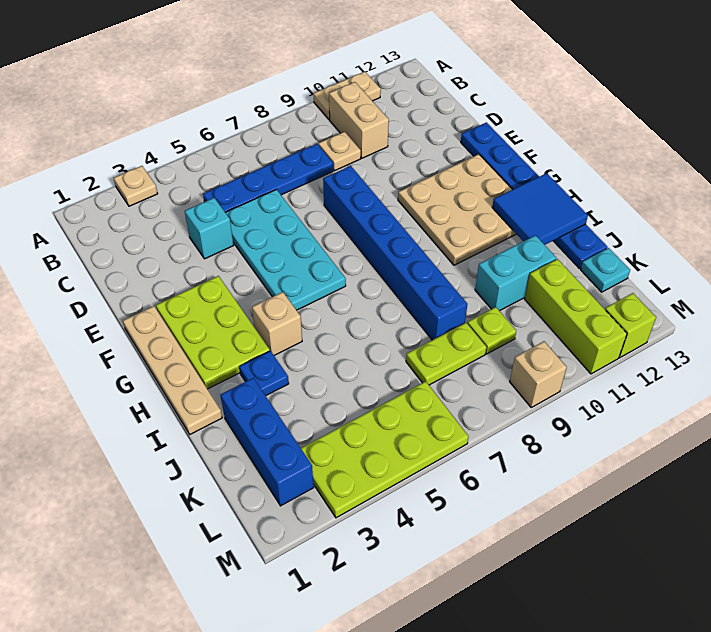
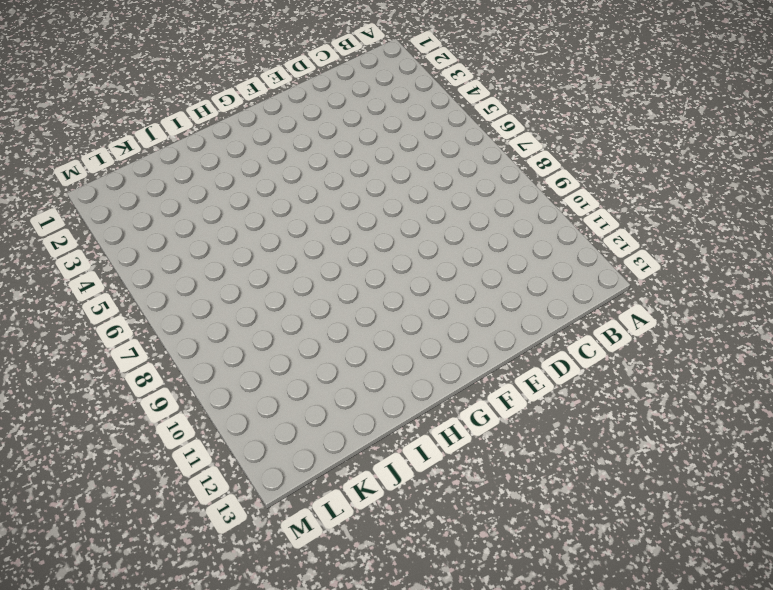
none -> tan plate A3 level 1
none -> tan plate A10:A11 level 1
none -> tan brick B10:C10 level 1

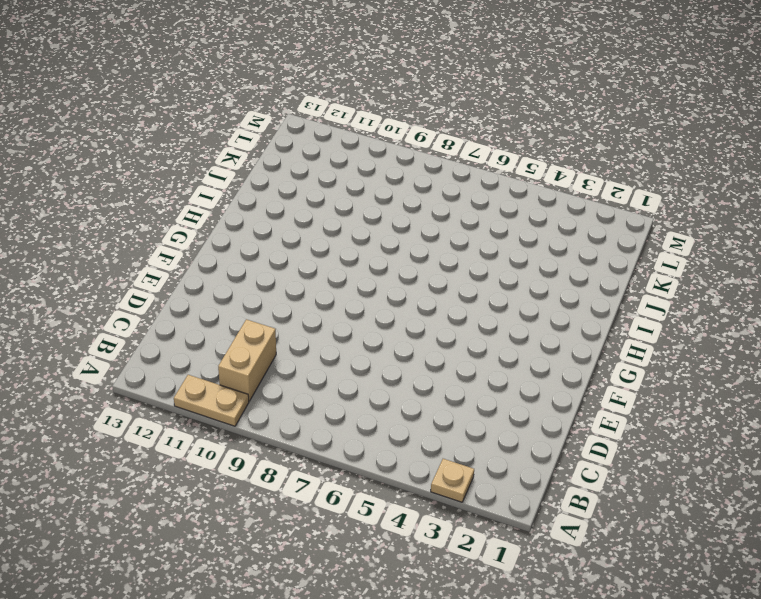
none -> blue plate C5:C8 level 1
none -> tan plate C9 level 1
none -> cyan brick D4 level 1

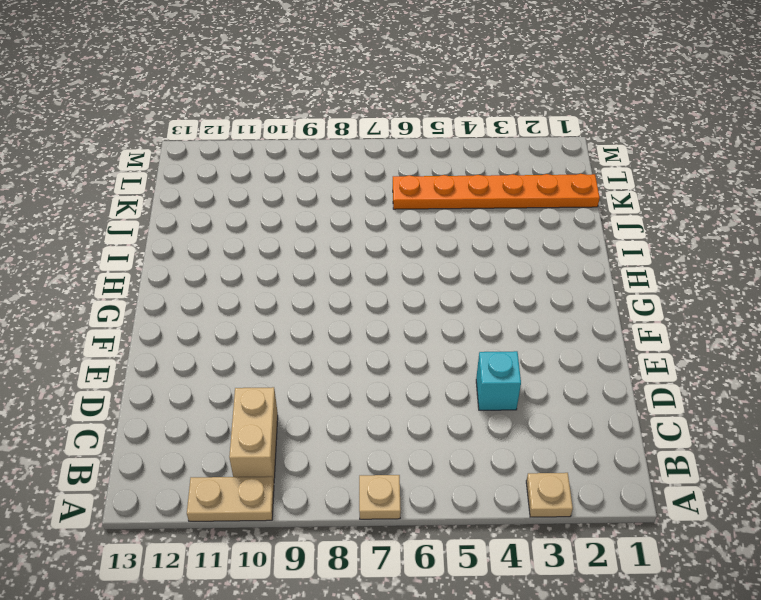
tan plate A7 level 1 -> tan plate C9 level 1
orange plate K1:K6 level 1 -> blue brick J2:L2 level 1
none -> blue plate C5:C8 level 1
none -> cyan plate D5:G6 level 1
none -> blue brick E8:J8 level 1

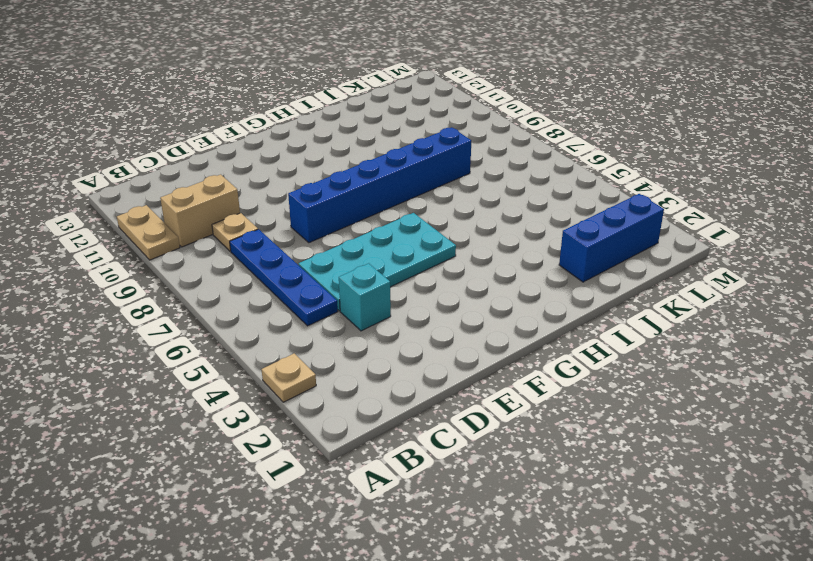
none -> blue plate E13:J13 level 1
none -> tan plate F1:I1 level 1
none -> lime plate F2:H3 level 1

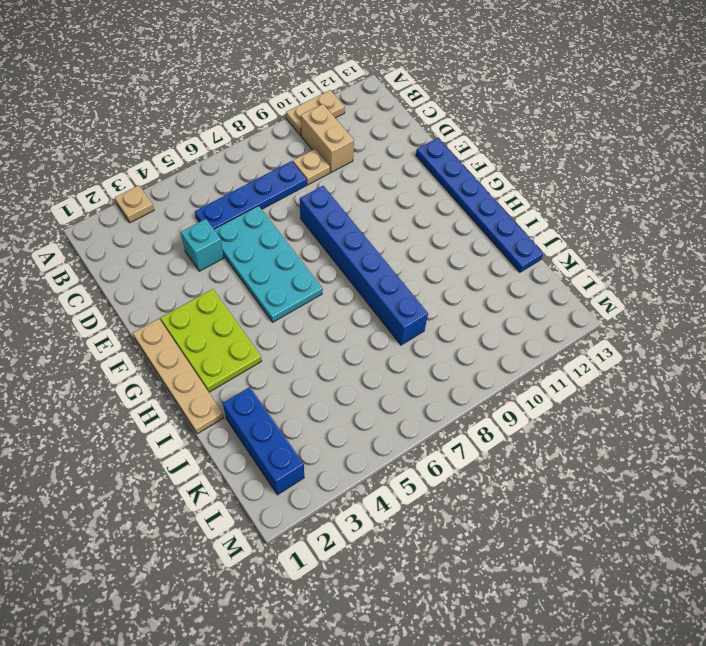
none -> tan plate F10:H12 level 1
none -> tan brick H4 level 1
none -> blue plate I3 level 1

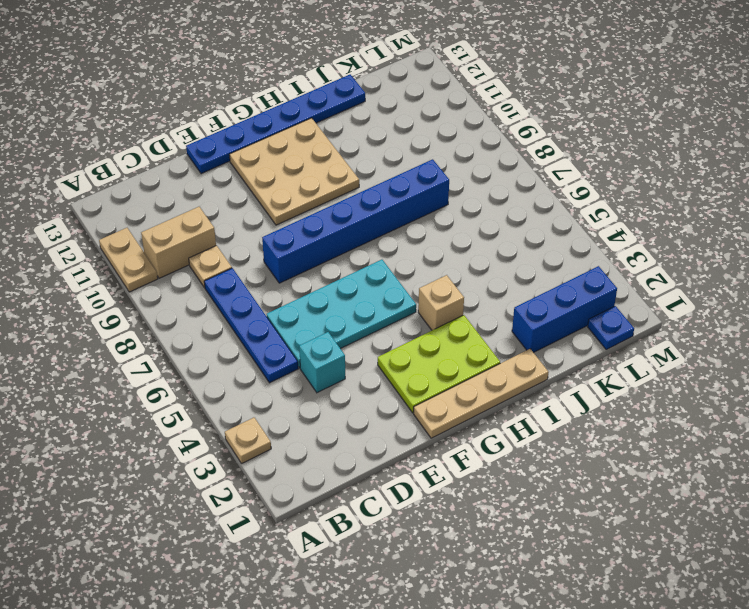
blue plate L1 level 1 -> blue plate I3 level 1
none -> cyan brick J10:J11 level 1
none -> lime plate K7:K8 level 1
none -> lime plate K9 level 1

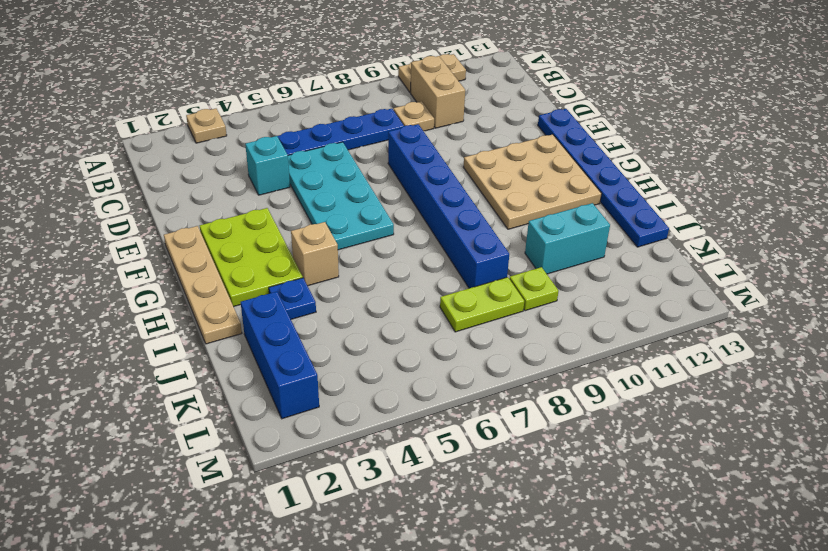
none -> lime brick K11:M11 level 1
none -> cyan plate K13 level 1
none -> lime plate L3:M6 level 1

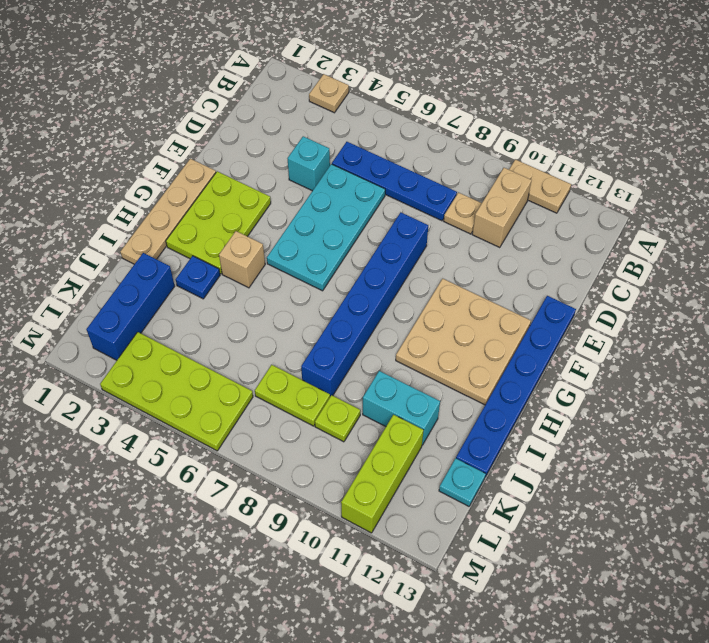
none -> tan brick M9 level 1
none -> lime brick M12 level 1
none -> blue tile H12:I13 level 2

